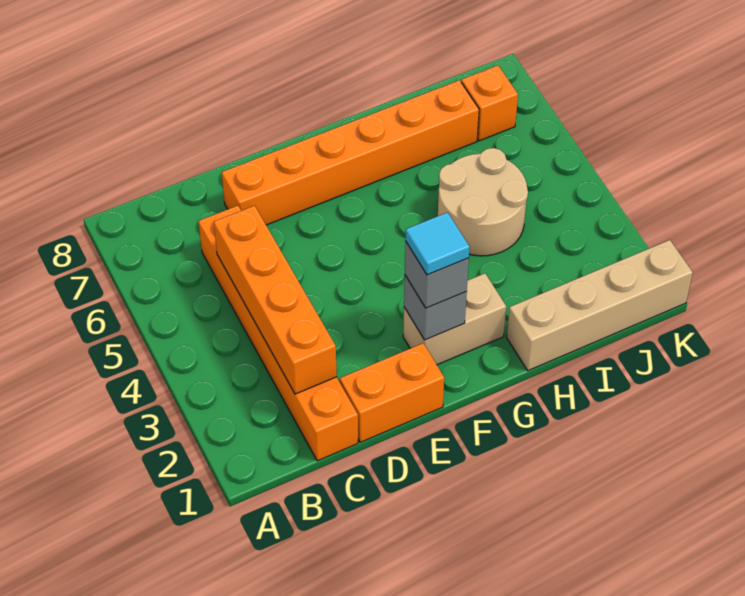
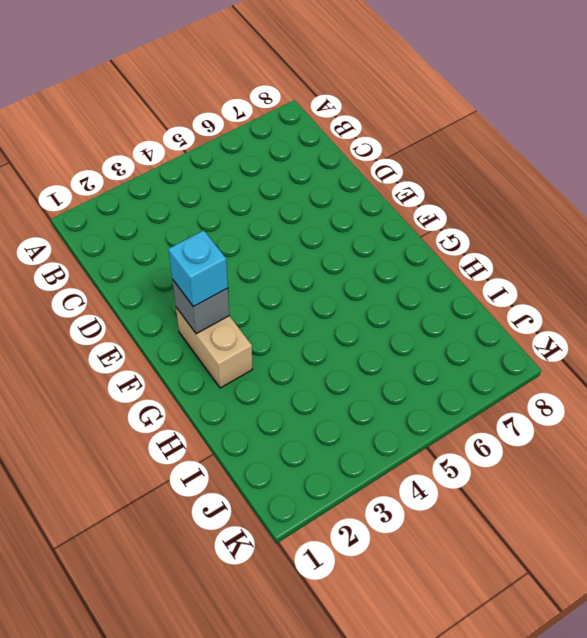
cyan brick F2 level 3 -> grey brick F2 level 3
none -> orange brick C1:C6 level 1
none -> orange brick D1:E1 level 1

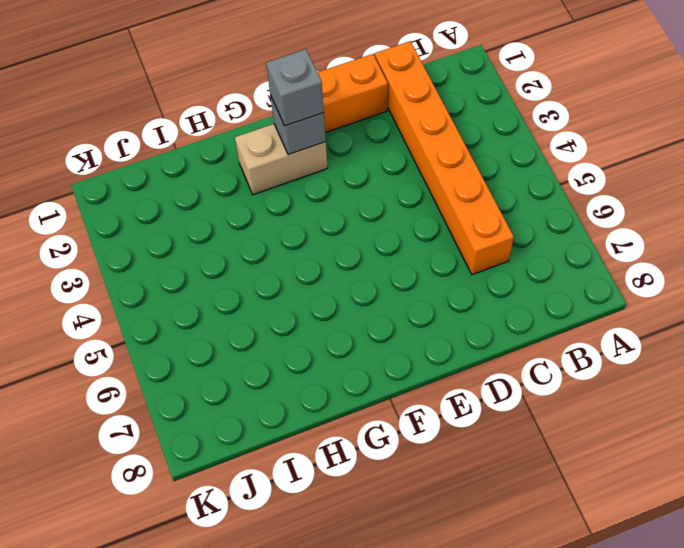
none -> orange brick D7:I7 level 1
none -> tan brick H1:K1 level 1

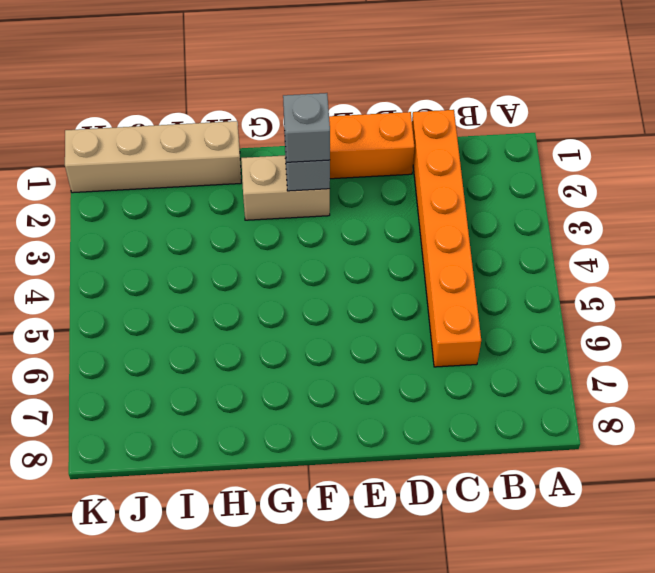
none -> orange brick D7:I7 level 1
none -> tan round brick H4:I5 level 1

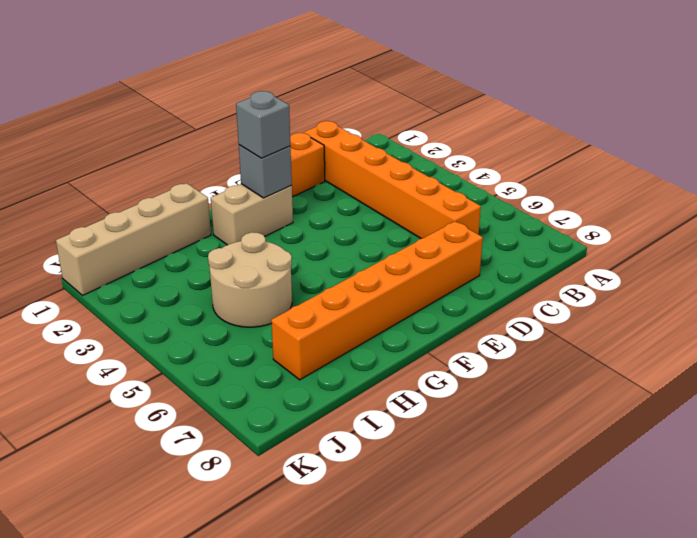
none -> orange brick J7 level 1
none -> orange brick C2:C5 level 2

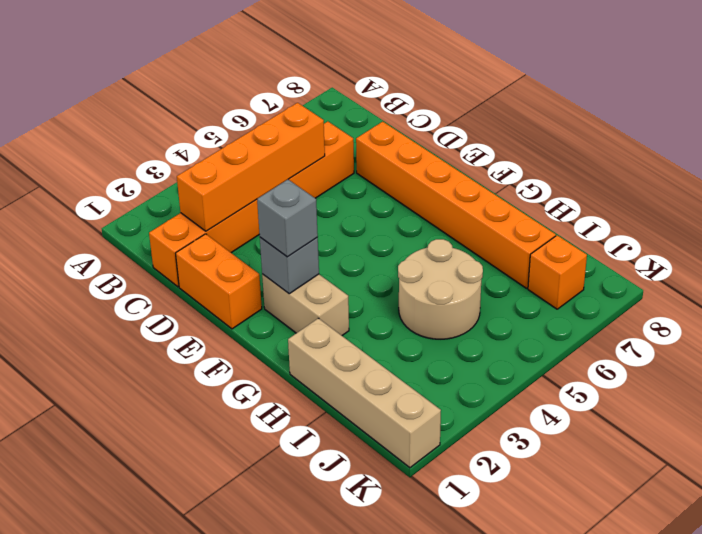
none -> cyan tile F2 level 4

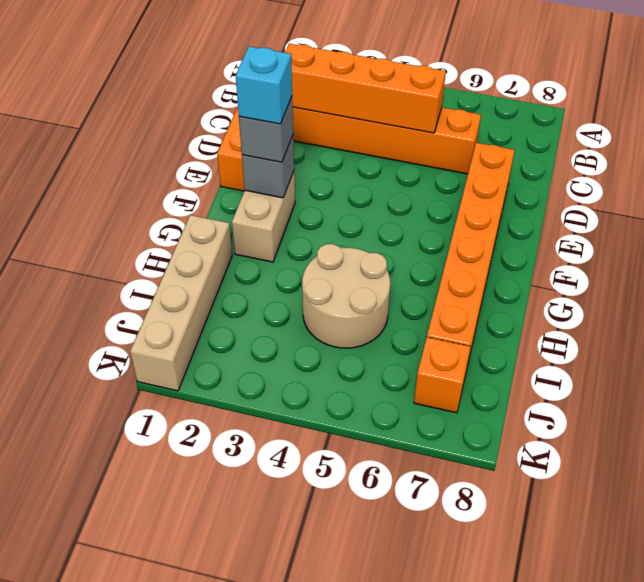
cyan brick F2 level 4 -> cyan tile F2 level 4

